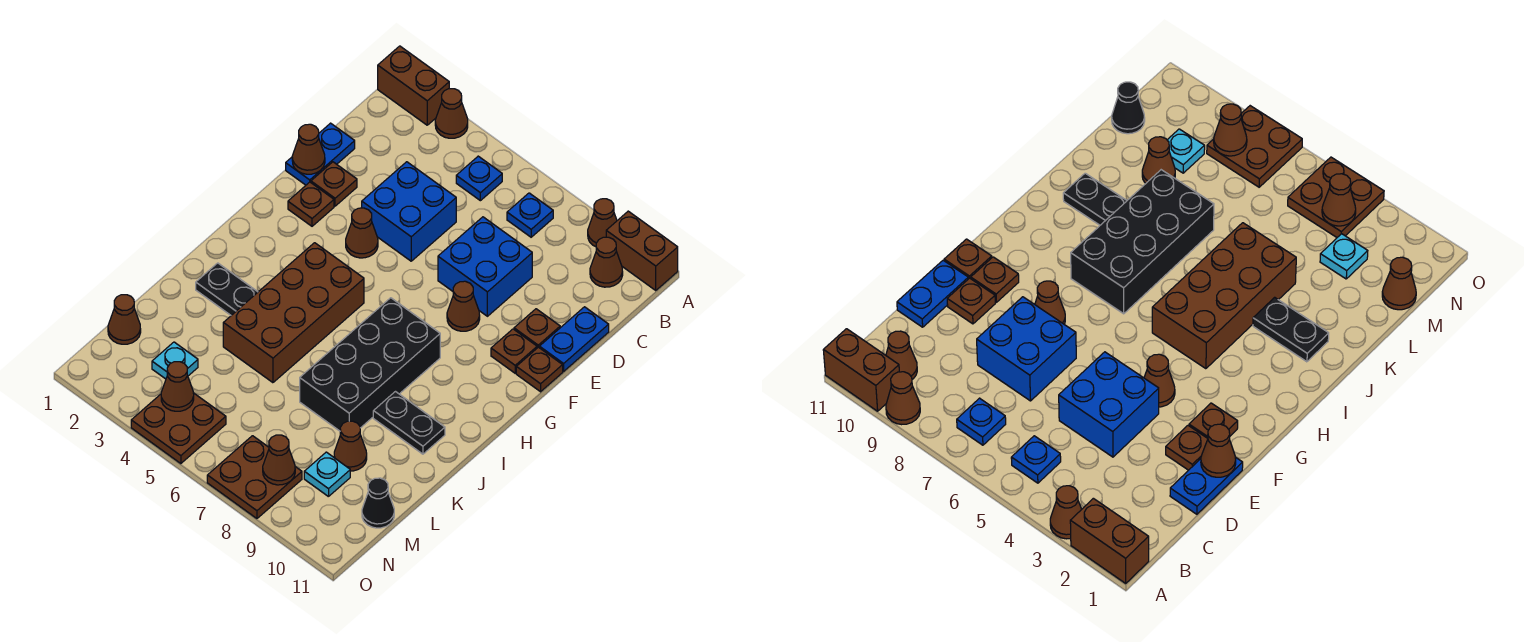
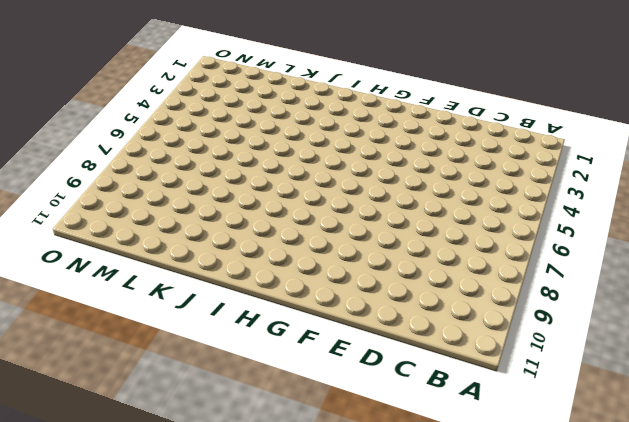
none -> brown brick A1:A2 level 1
none -> brown cone A3 level 1
none -> brown cone A9 level 1
none -> brown brick A10:A11 level 1

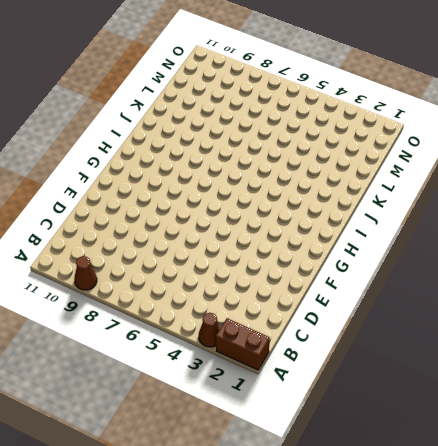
none -> brown brick A10:A11 level 1
none -> blue plate B5 level 1
none -> blue plate B7 level 1
none -> brown cone B10 level 1

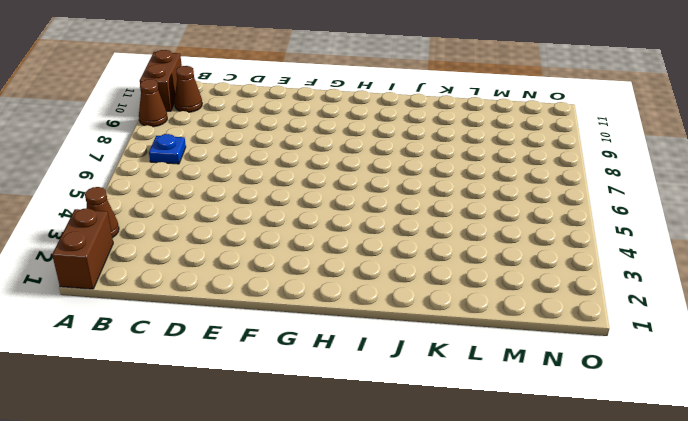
none -> blue plate B5 level 1
none -> blue plate D1:E1 level 1
none -> blue brick D4:E5 level 1
none -> blue brick D7:E8 level 1

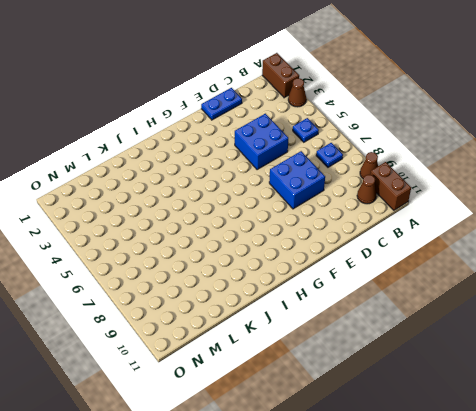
none -> blue plate D11:E11 level 1
none -> brown plate E2 level 1
none -> brown plate E10 level 1
none -> brown plate F2 level 1

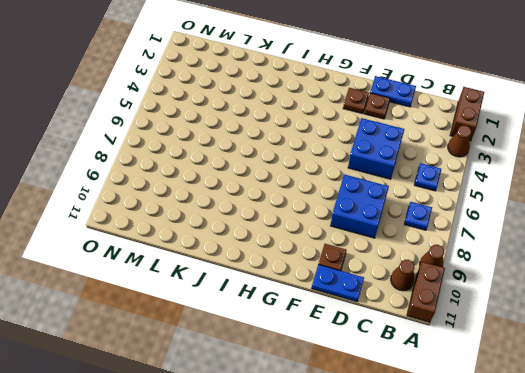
none -> brown cone F4 level 1
none -> brown cone F8 level 1
none -> brown plate F10 level 1
none -> brown plate F11 level 1

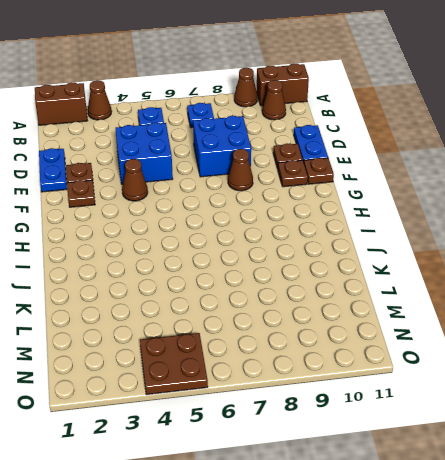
none -> brown brick H4:K5 level 1
none -> black brick H7:K8 level 1
none -> black plate J2:J3 level 1
none -> black plate J9:J10 level 1

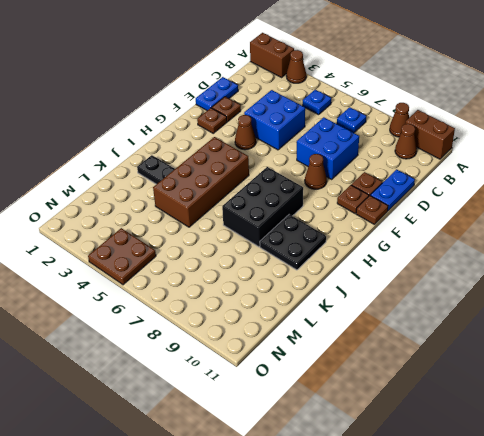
black brick H7:J8 level 1 -> black brick H7:K8 level 1
black plate I9:J10 level 1 -> black plate J9:J10 level 1
none -> brown cone L9 level 1
none -> brown cone M1 level 1
none -> cyan plate M3 level 1
none -> cyan plate M9 level 1

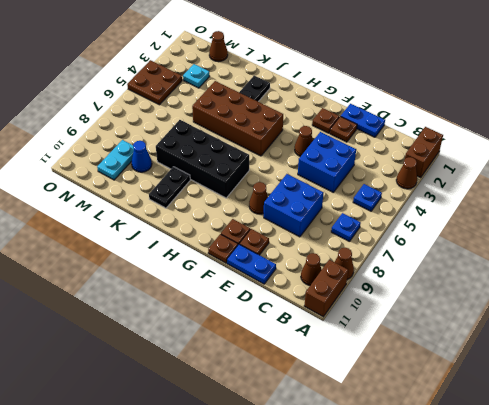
blue cone L9 level 1 -> brown cone L9 level 1
cyan plate M9:M10 level 1 -> cyan plate M9 level 1
none -> black cone M11 level 1
none -> brown plate N7:O8 level 1
none -> brown cone E1 level 2
none -> brown cone N4 level 2

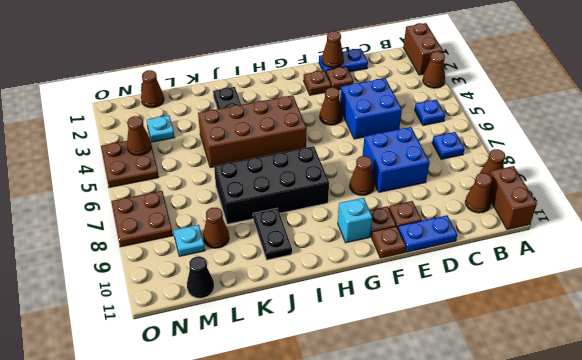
cyan brick G10 level 1 -> none
none -> brown cone N8 level 2

